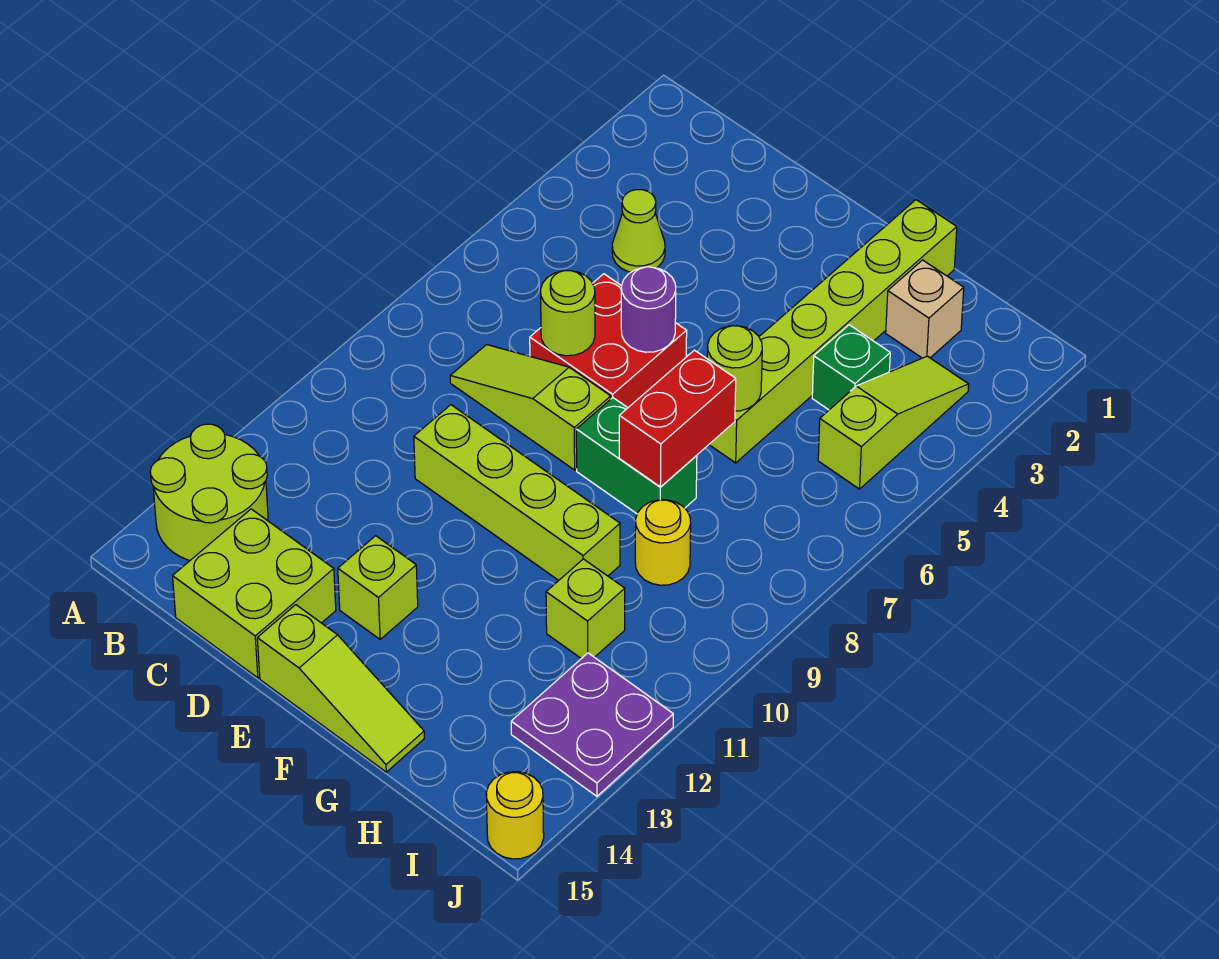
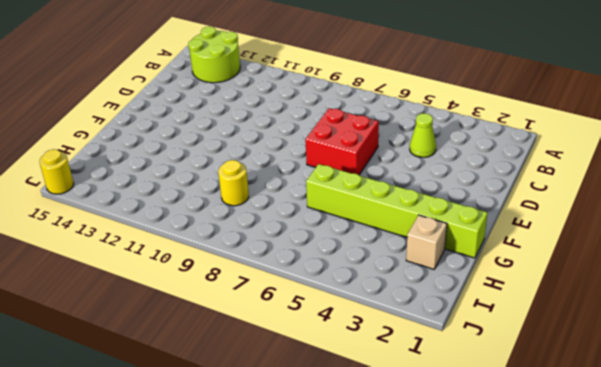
none -> lime slope C8:E8 level 1 top E
none -> lime brick C14:D15 level 1
none -> lime brick D10:G10 level 1

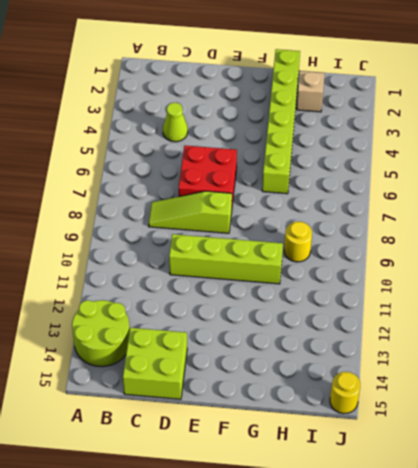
none -> lime brick E13 level 1
none -> lime slope E15:G15 level 1 top E
none -> green brick F8:G8 level 1

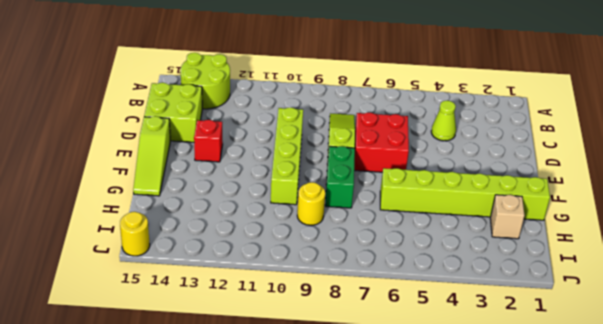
red brick E13 level 1 -> lime brick E13 level 1
none -> green brick H4 level 1
none -> lime brick H11 level 1
none -> lime slope I3:I5 level 1 top 5

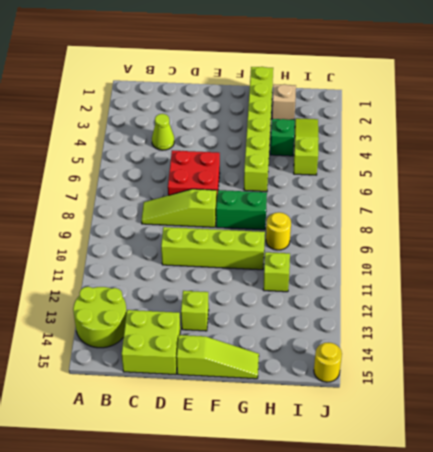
none -> purple plate I12:J13 level 1
none -> lime round brick D7 level 2
none -> purple round brick E6 level 2

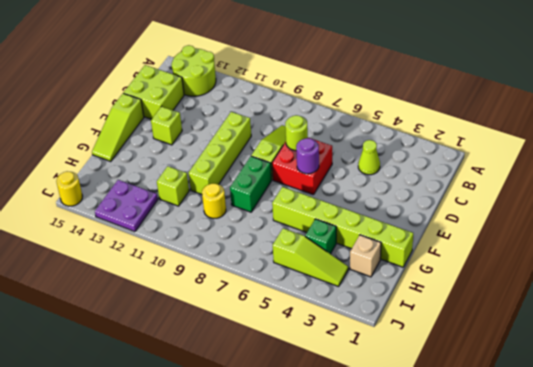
none -> lime round brick G6 level 2
none -> red brick G7:G8 level 2

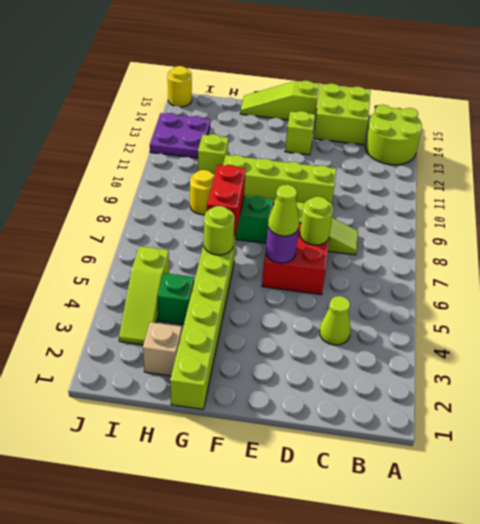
lime cone E6 level 3 -> none

